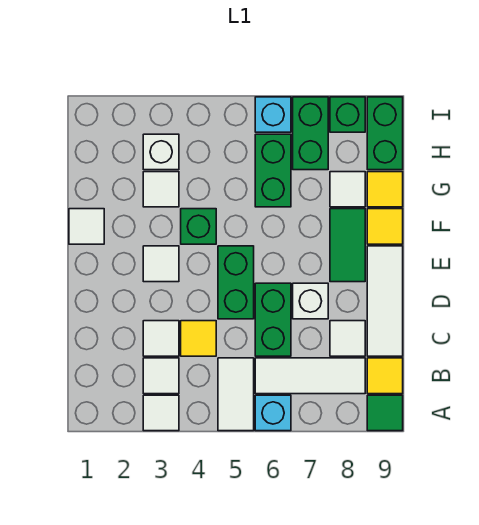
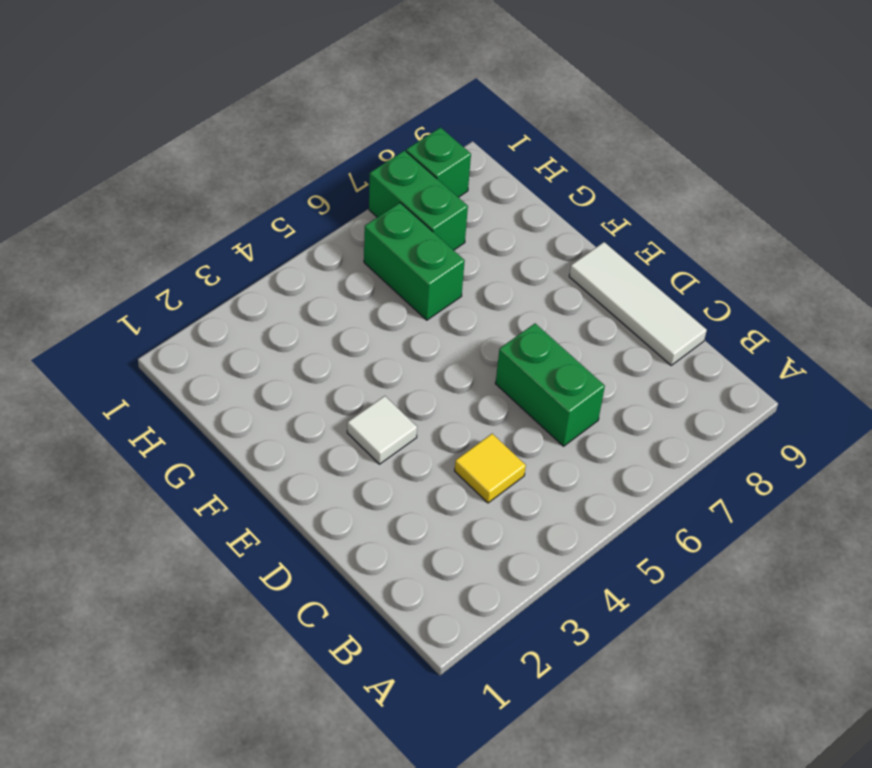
none -> white tile A3 level 1
none -> white tile A5:B5 level 1
none -> cyan brick A6 level 1

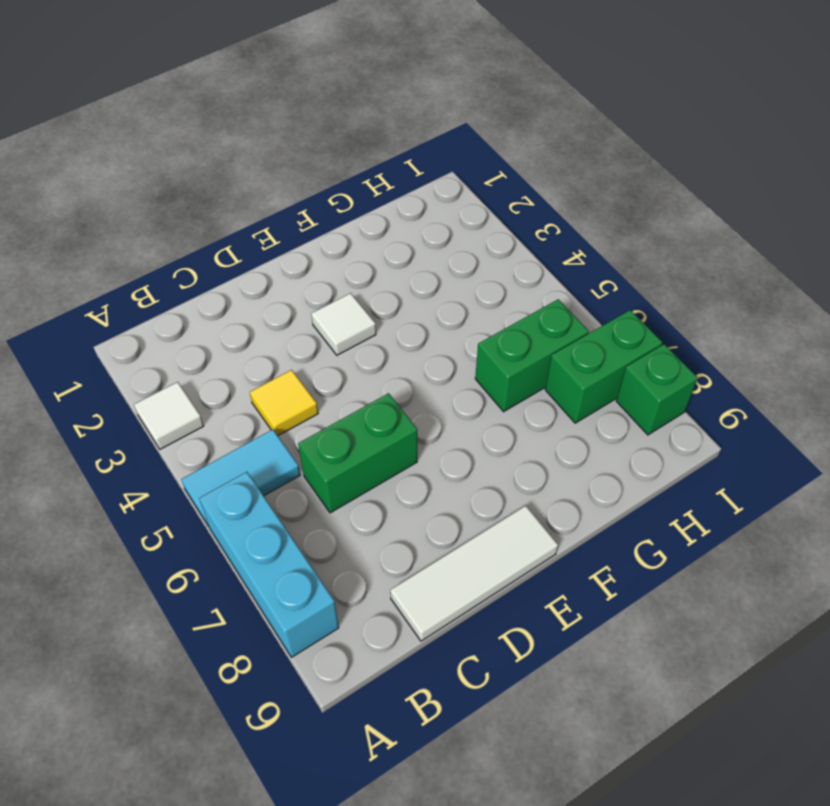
cyan tile A5:B5 level 1 -> white tile A5:B5 level 1
cyan brick A6:A8 level 1 -> cyan brick A6 level 1
none -> green tile A9 level 1
none -> white tile B3 level 1
none -> white tile B6:B8 level 1

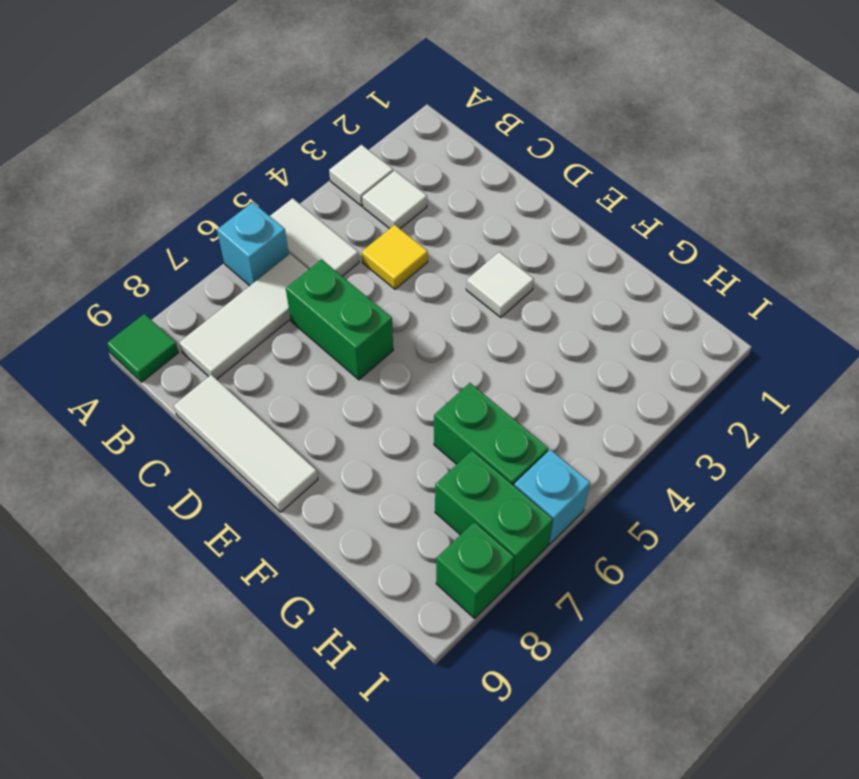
none -> yellow tile B9 level 1
none -> white tile C3 level 1
none -> white tile C8 level 1

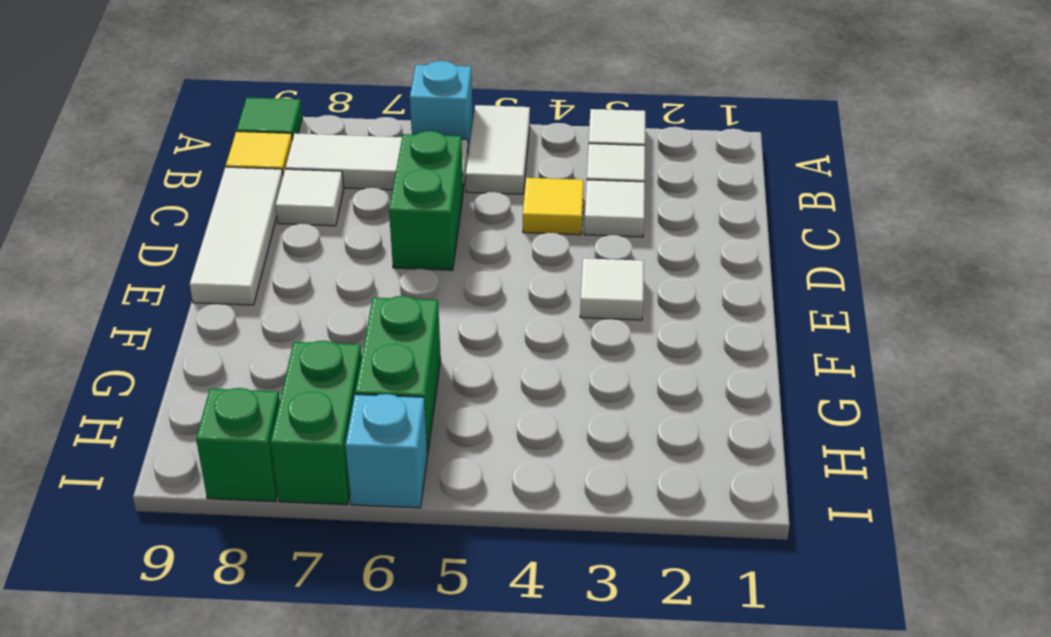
none -> green brick D5:E5 level 1
none -> white brick D7 level 1
none -> green tile E8:F8 level 1

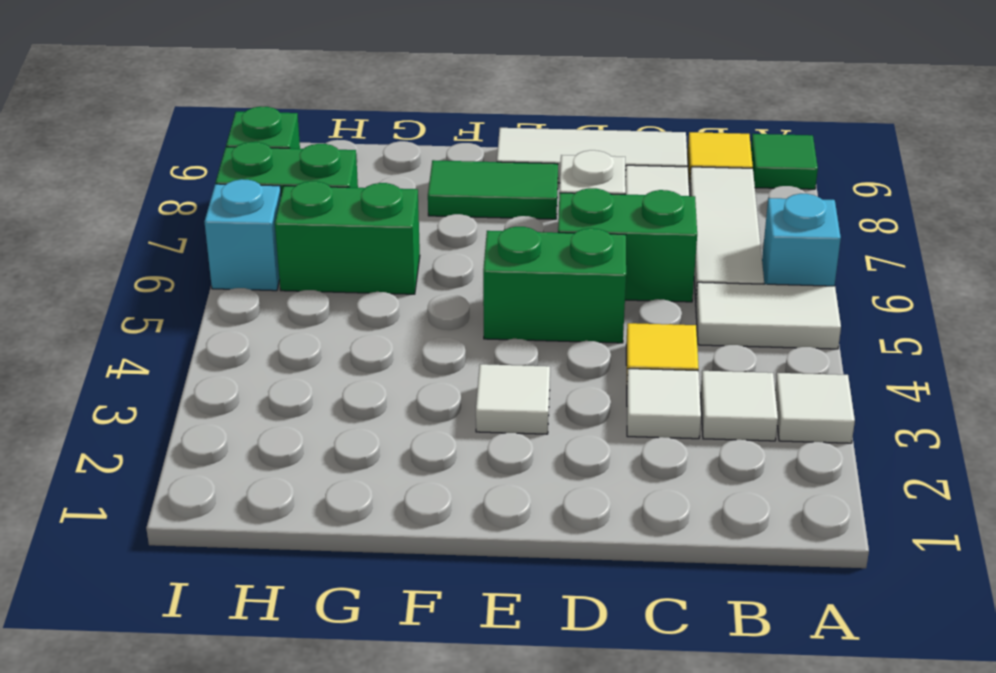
none -> white tile F1 level 1
none -> green brick F4 level 1
none -> yellow tile F9 level 1

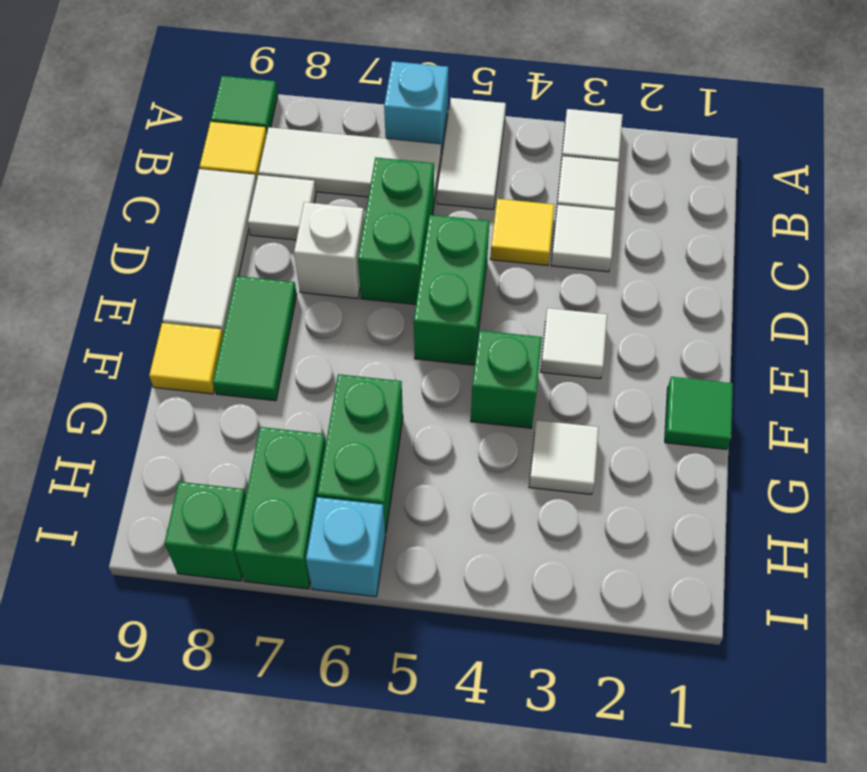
green tile F1 level 1 -> white tile F1 level 1
none -> white tile G8 level 1
none -> yellow tile G9 level 1
none -> white brick H3 level 1

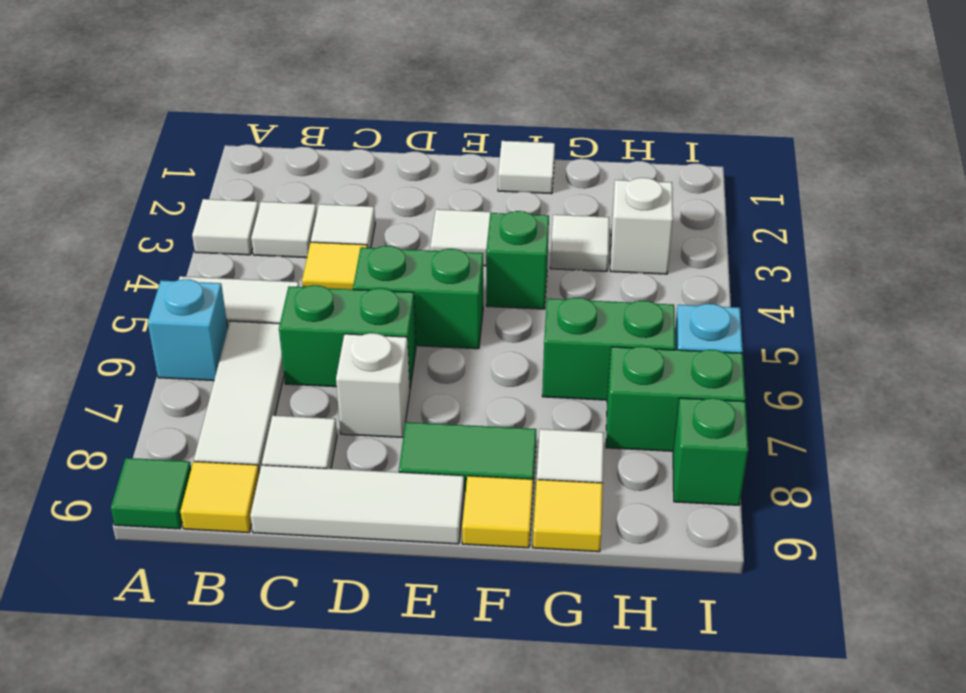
none -> green brick H9:I9 level 1

